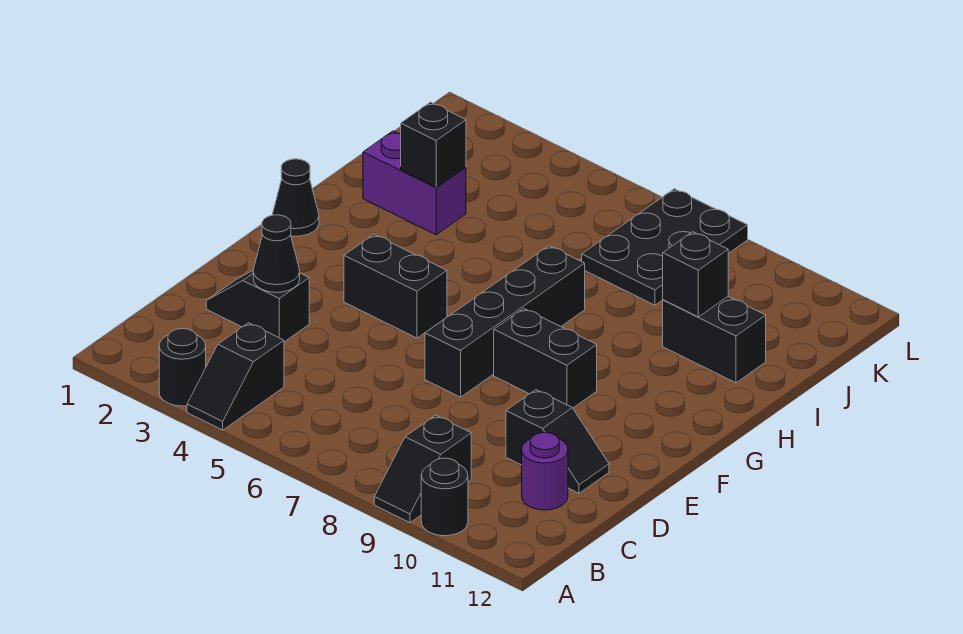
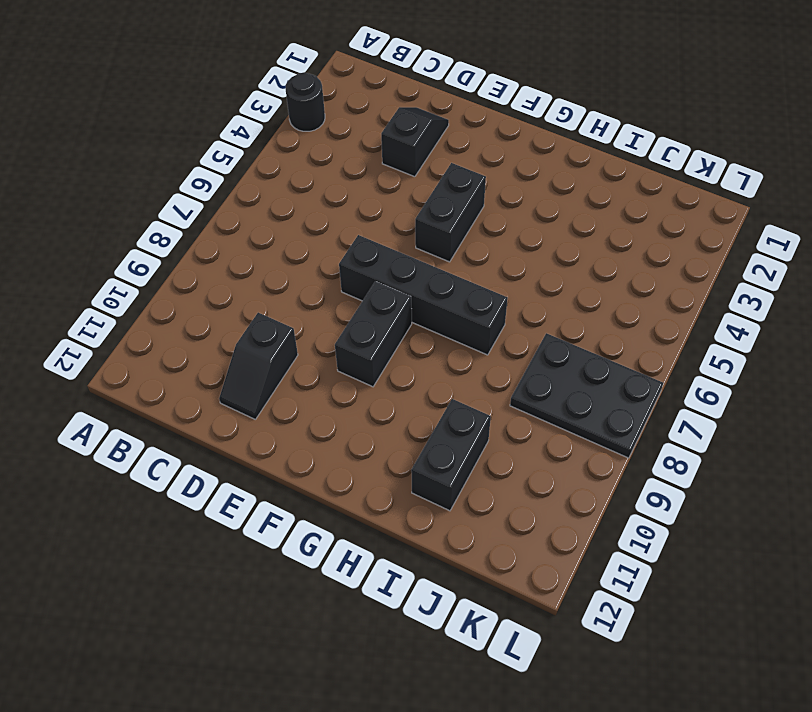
none -> black slope A4:B4 level 1 top B
none -> black slope A9:B9 level 1 top B
none -> black round brick A10 level 1

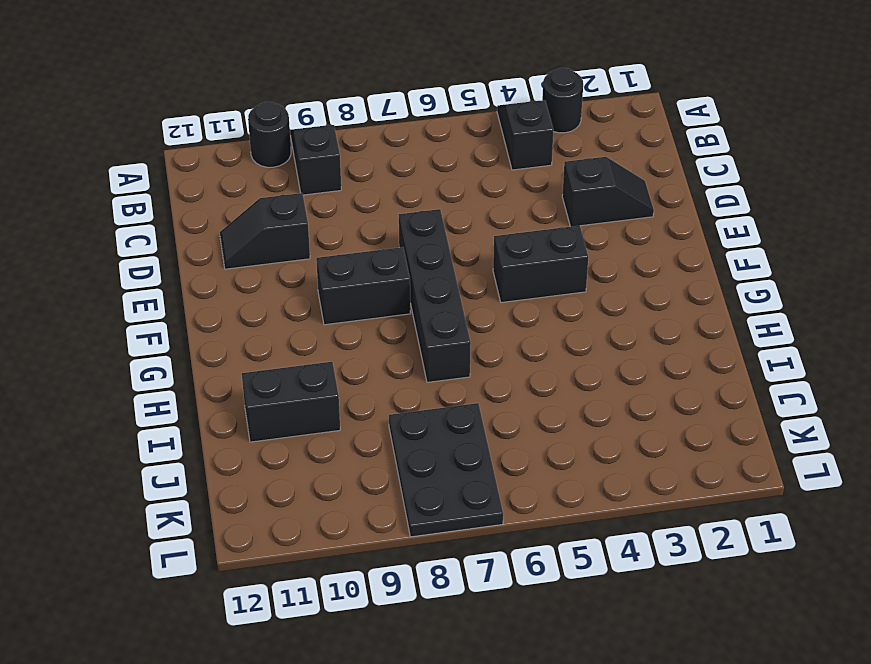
none -> purple round brick C11 level 1
none -> black cone G1 level 1
none -> purple brick I2:I3 level 1

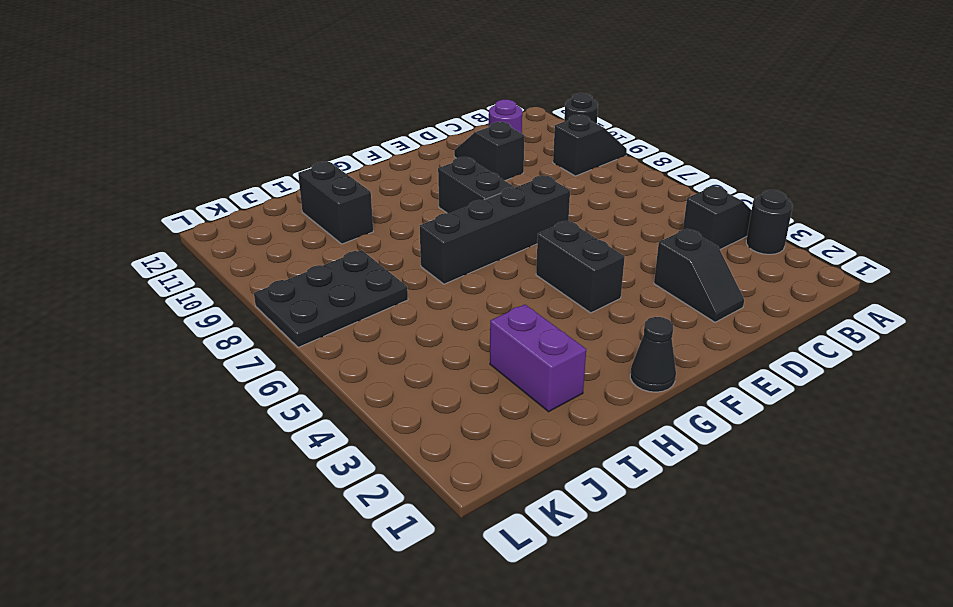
none -> black cone D3 level 2
none -> black brick I3 level 2
none -> black brick I10 level 2

